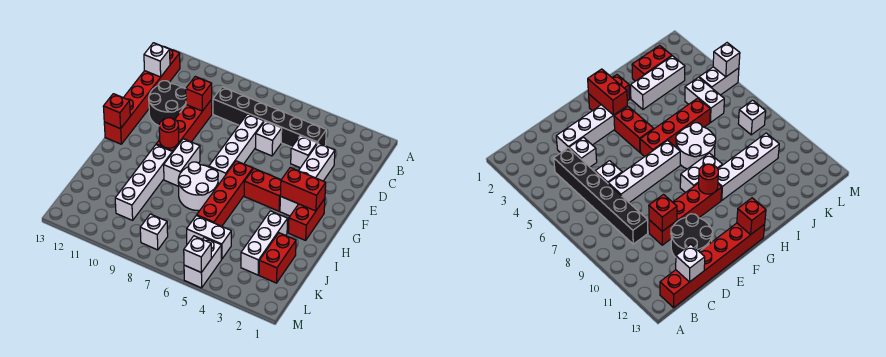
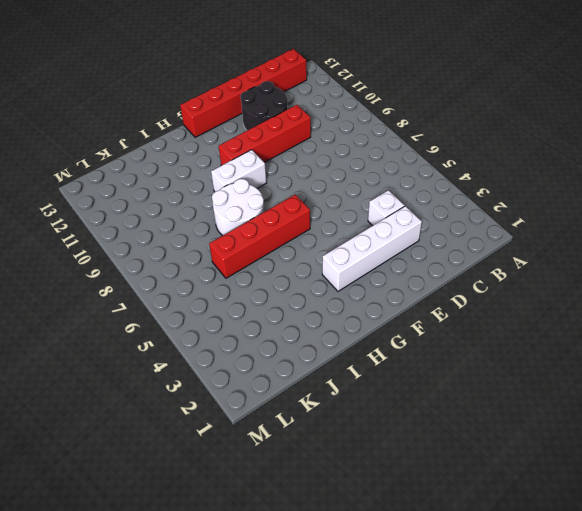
none -> black brick C4:C9 level 1
none -> white brick D6 level 1
none -> white brick D7:G7 level 1

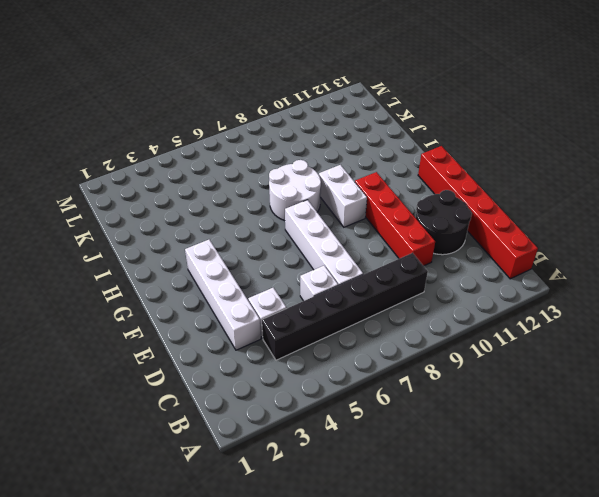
none -> red brick G2:H2 level 1
none -> red brick G4:G5 level 1
none -> red brick G6:J6 level 1

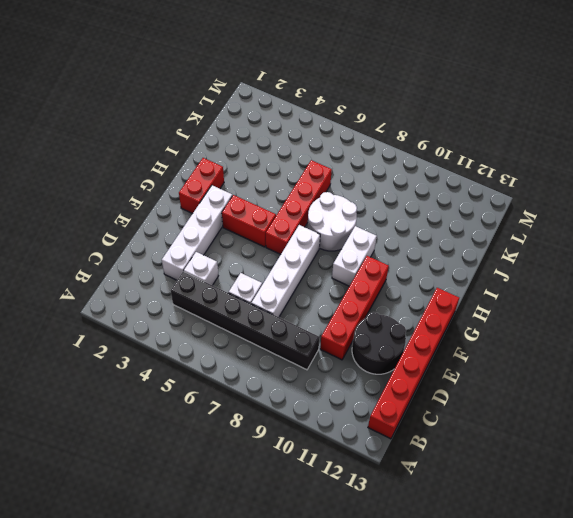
none -> white brick H10:K10 level 1
none -> white brick I3:K3 level 1
none -> red brick J2:K2 level 1

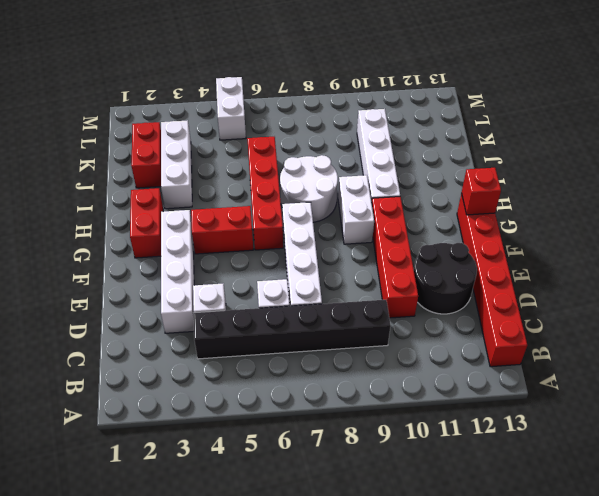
none -> white brick K5:K6 level 1
none -> white brick L8 level 1
none -> white brick C13 level 2

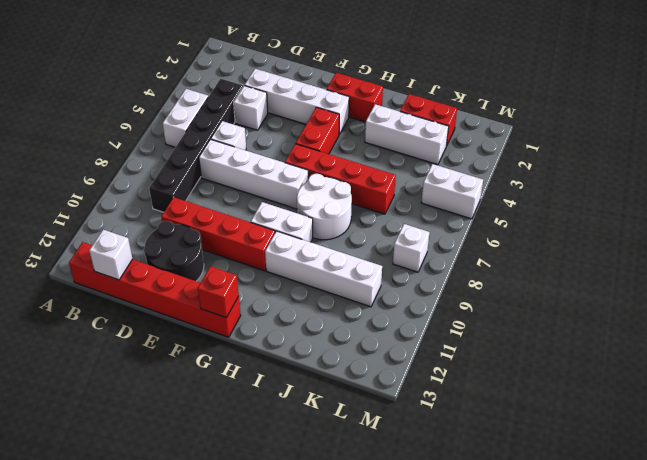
white brick B5:B6 level 1 -> white brick K5:K6 level 1
none -> red brick D10 level 2
none -> red brick G2:G3 level 2
none -> red round brick G10 level 2

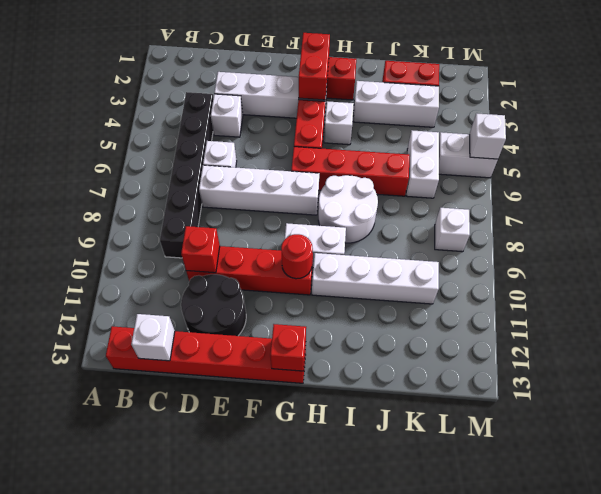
white brick H4 level 1 -> none

